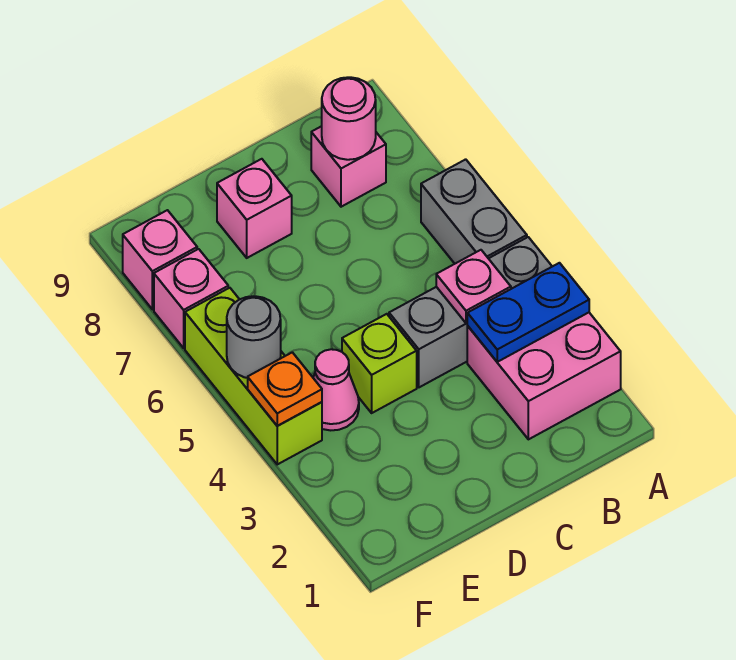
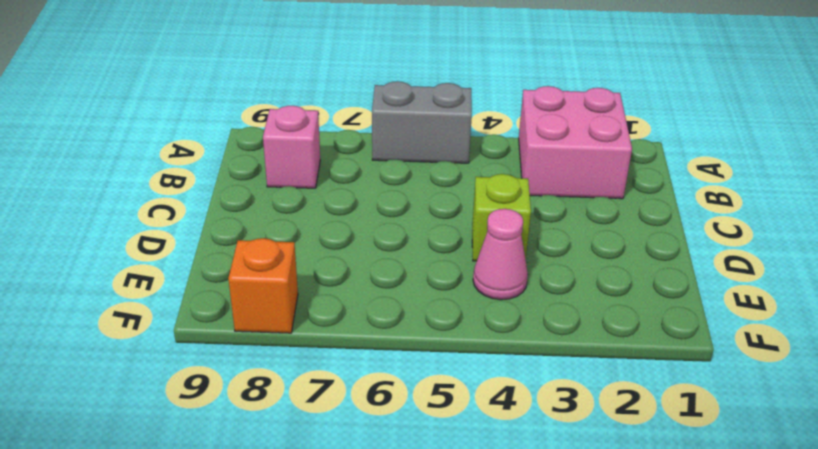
orange brick F8 level 1 -> pink brick F8 level 1
none -> grey brick A4:C4 level 1
none -> pink brick D8 level 1
none -> lime brick F4:F6 level 1

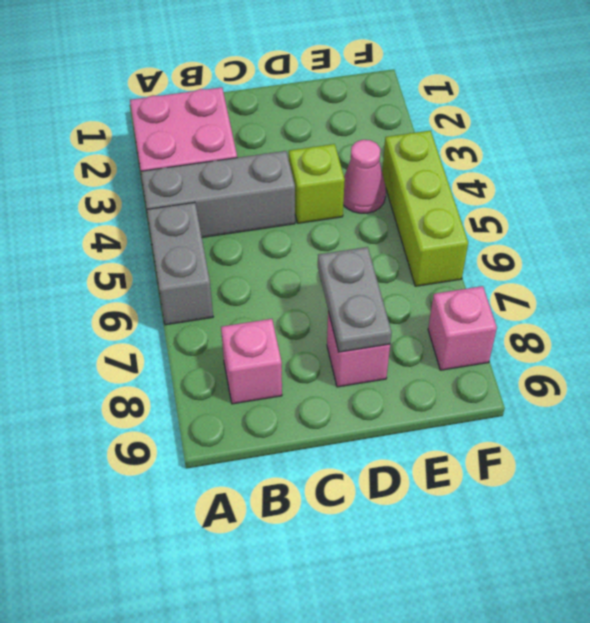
grey plate D7:D8 level 2 -> none
none -> pink brick F7 level 1
none -> blue plate A3:B3 level 2
none -> pink plate B4 level 2

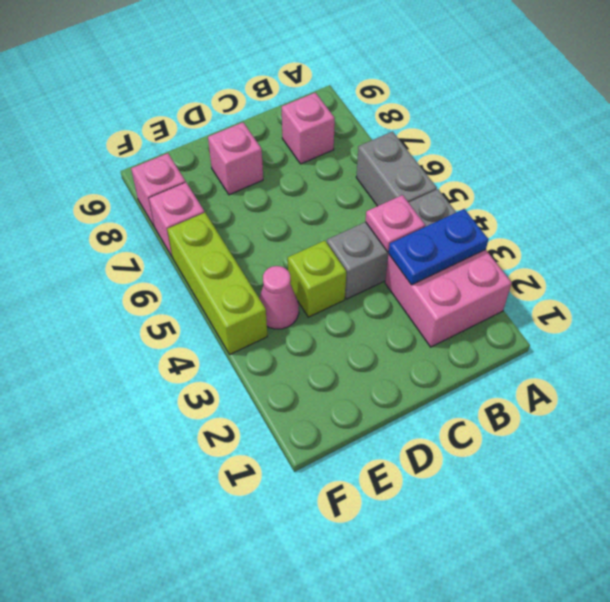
none -> pink round brick B8 level 2
none -> orange plate F4 level 2
none -> grey round brick F5 level 2

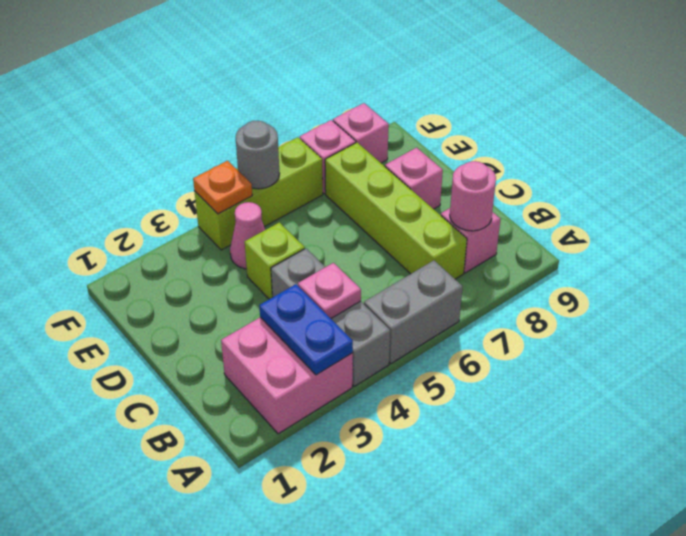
lime brick B7:E7 level 1 -> none

